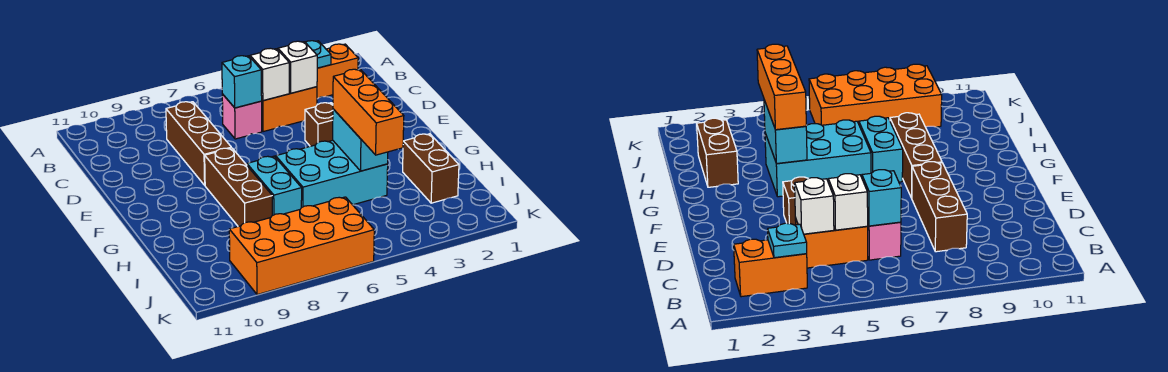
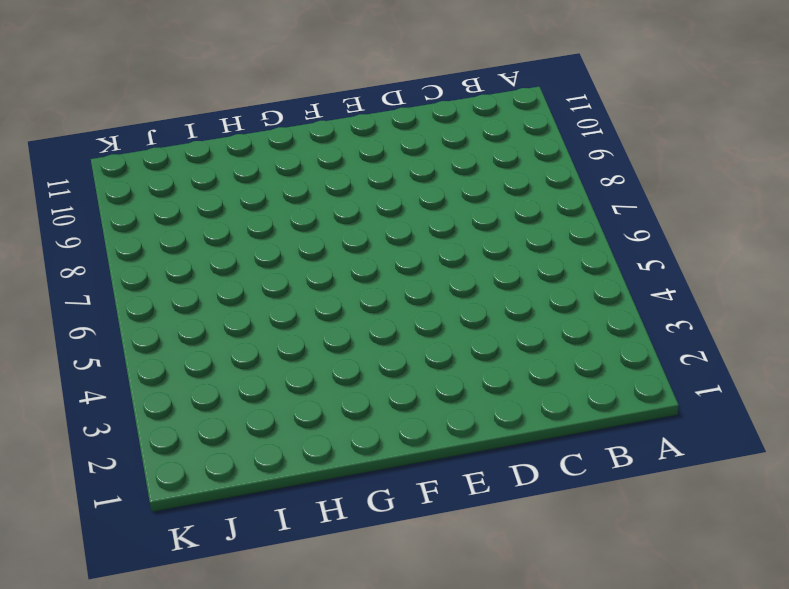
none -> orange brick B2:B3 level 1
none -> orange brick C4:C5 level 1
none -> pink brick C6 level 1

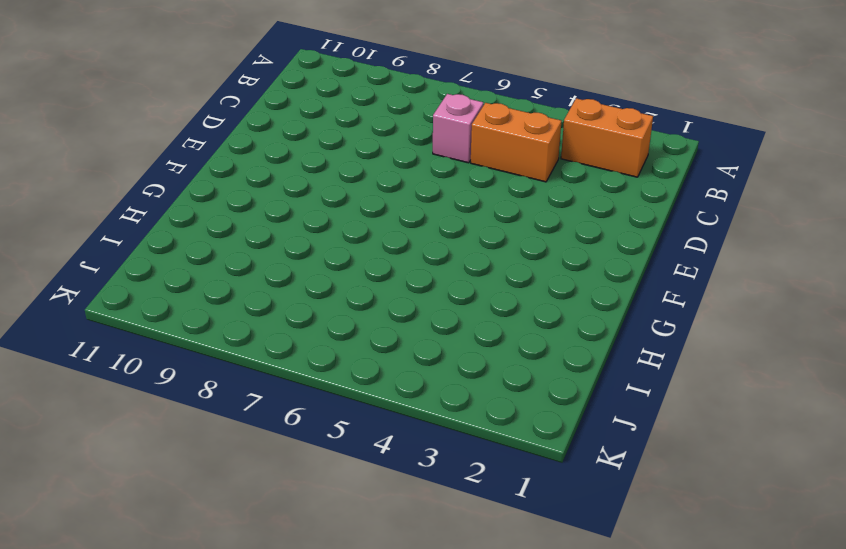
none -> brown brick C8:E8 level 1
none -> brown brick E4 level 1
none -> brown brick F8:H8 level 1

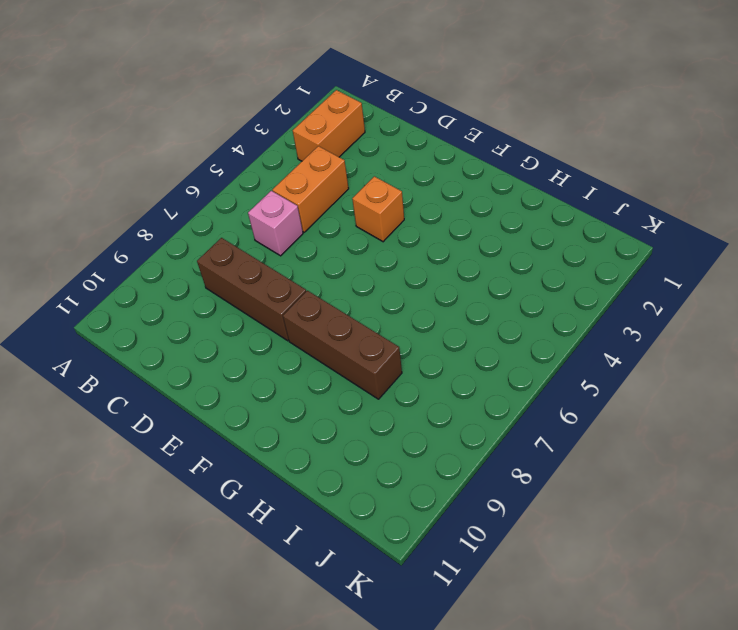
orange brick E4 level 1 -> brown brick E4 level 1
none -> cyan brick G4:H6 level 1
none -> cyan brick G7:H7 level 1
none -> brown brick H2:I2 level 1

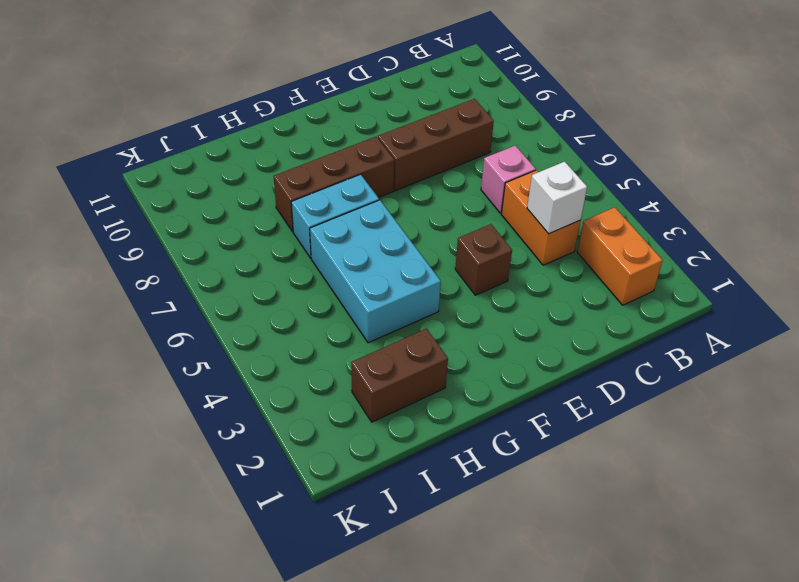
none -> orange brick J6:K9 level 1
none -> cyan plate B3 level 2
none -> white brick C5 level 2

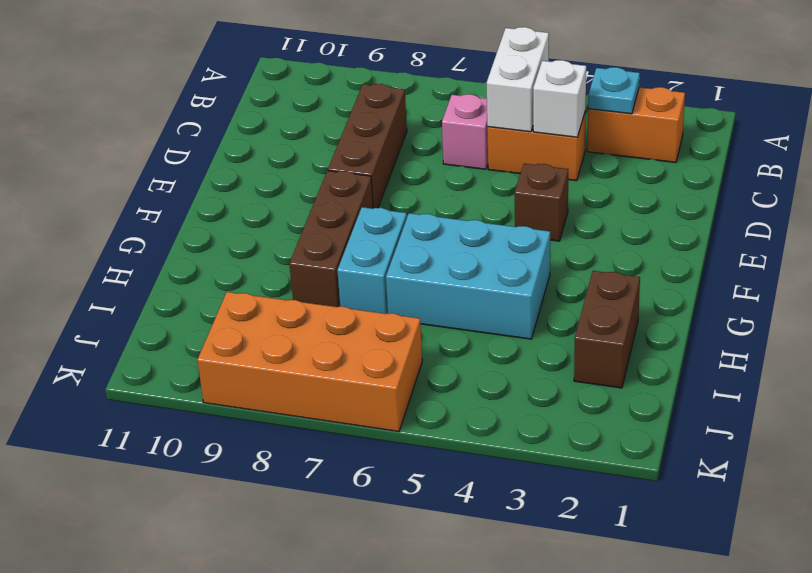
white brick B5:C5 level 2 -> white brick C5 level 2
none -> cyan brick C6 level 2
none -> cyan brick G4:H4 level 2
none -> orange brick G4:I4 level 3

